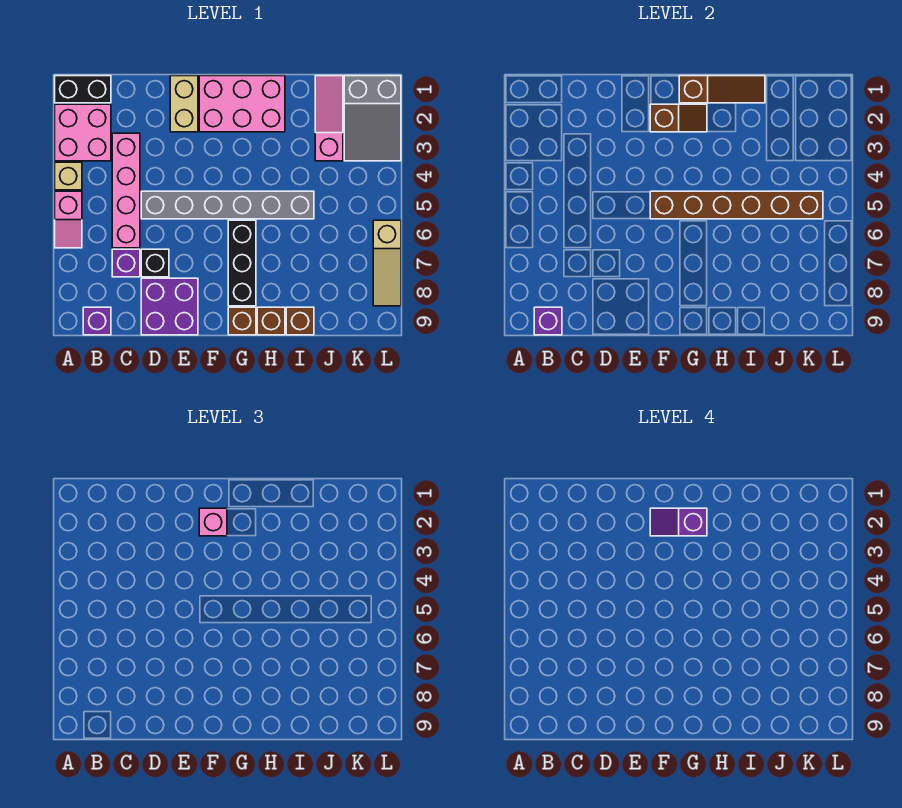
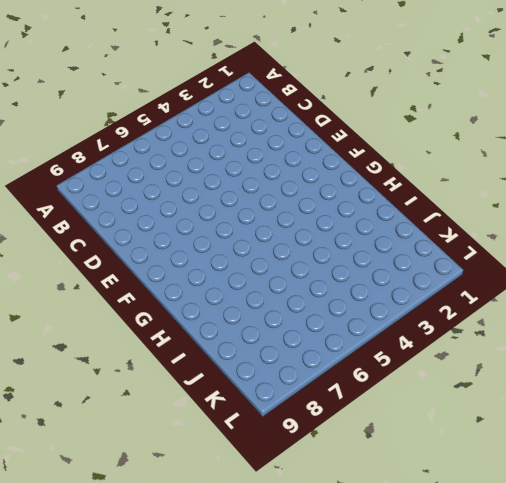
none -> black brick A1:B1 level 1
none -> pink brick A2:B3 level 1
none -> tan brick A4 level 1

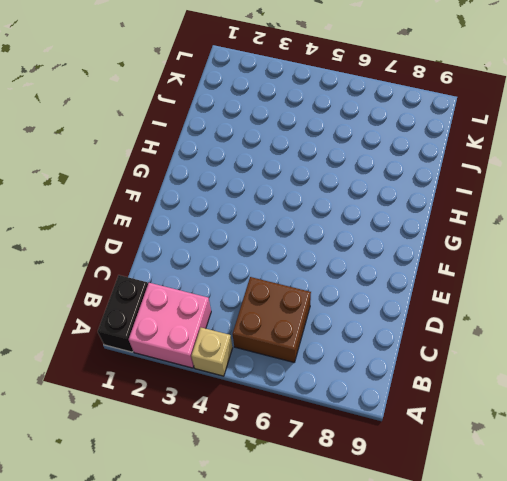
brown brick B5:C6 level 1 -> pink brick C3:C6 level 1
none -> pink slope A5:A6 level 1 top 5
none -> purple brick B9 level 1
none -> purple brick C7 level 1

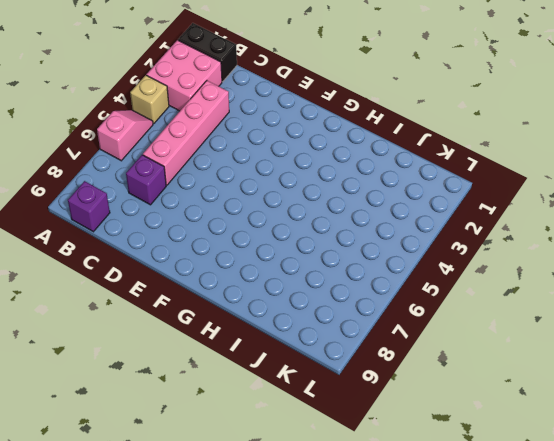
pink slope A5:A6 level 1 top 6 -> pink slope A5:A6 level 1 top 5
none -> grey brick D5:I5 level 1
none -> black brick D7 level 1
none -> purple brick D8:E9 level 1

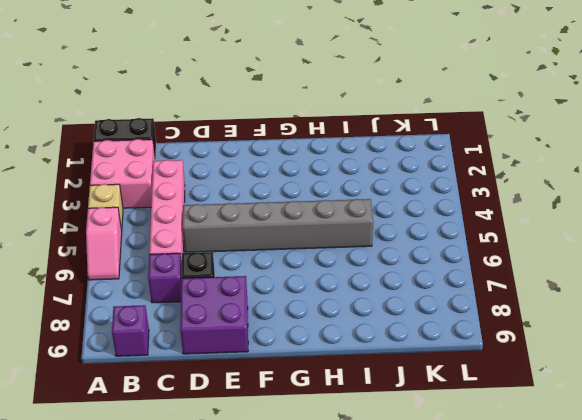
none -> tan brick E1:E2 level 1
none -> pink brick F1:H2 level 1
none -> black brick G6:G8 level 1

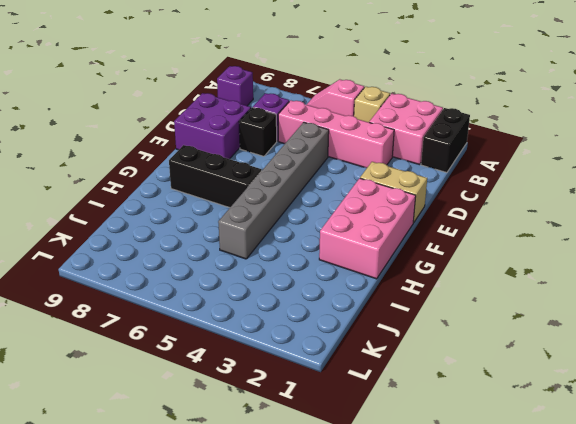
none -> brown brick G9 level 1
none -> brown brick H9 level 1
none -> brown brick I9 level 1

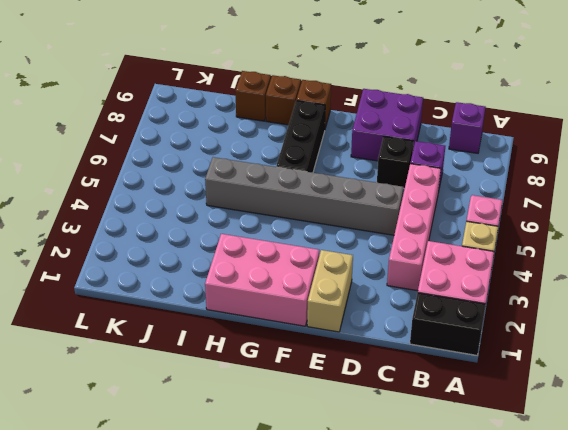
none -> pink slope J1:J3 level 1 top 3
none -> grey slope K1:L3 level 1 top 1
none -> tan slope L6:L8 level 1 top 6

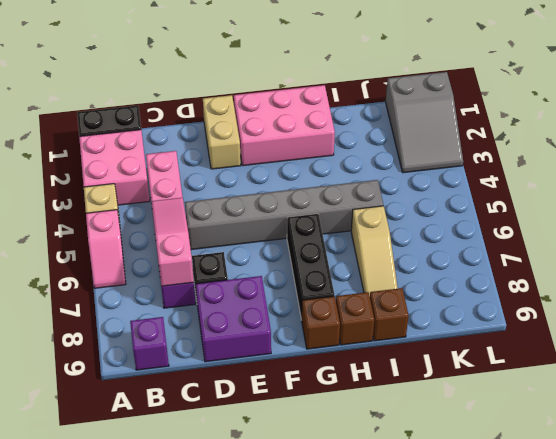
pink slope C5:C7 level 2 top 7 -> pink slope J1:J3 level 1 top 3
tan slope I6:I8 level 1 top 6 -> tan slope L6:L8 level 1 top 6
none -> purple brick B9 level 2
none -> brown slope F2:G2 level 2 top F
none -> brown brick F5:K5 level 2

